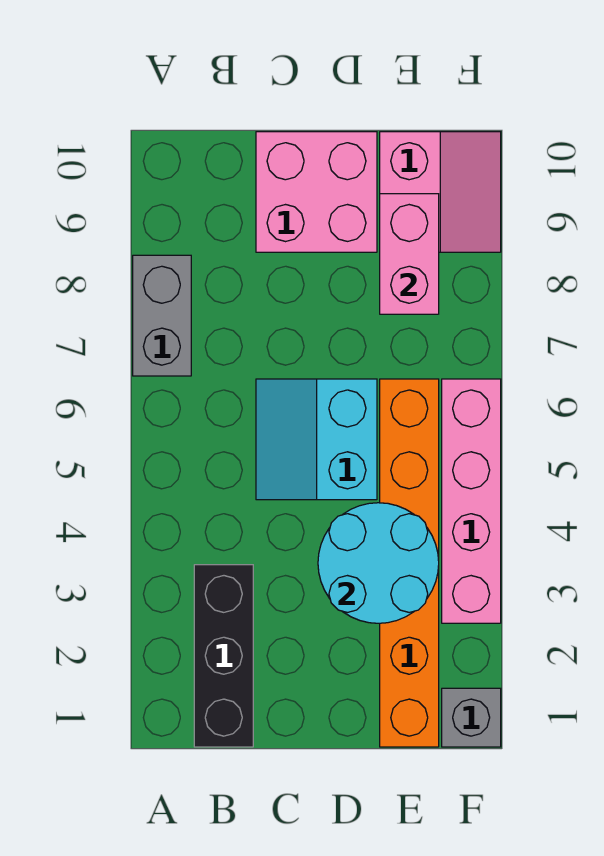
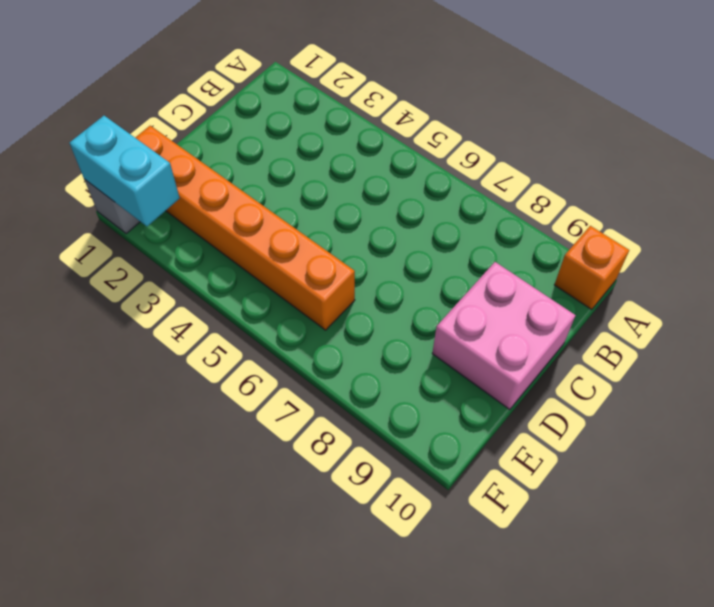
orange brick A10 level 1 -> none
cyan brick F1:F2 level 2 -> none
none -> grey brick A7:A8 level 1
none -> black brick B1:B3 level 1

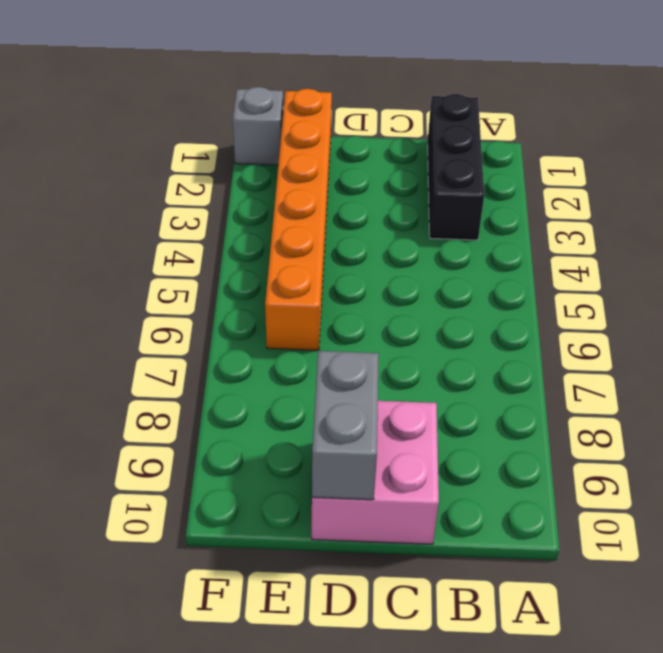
grey brick D9:D10 level 2 -> grey brick A7:A8 level 1
none -> cyan slope C5:D6 level 1 top D
none -> pink slope E9:F10 level 1 top E

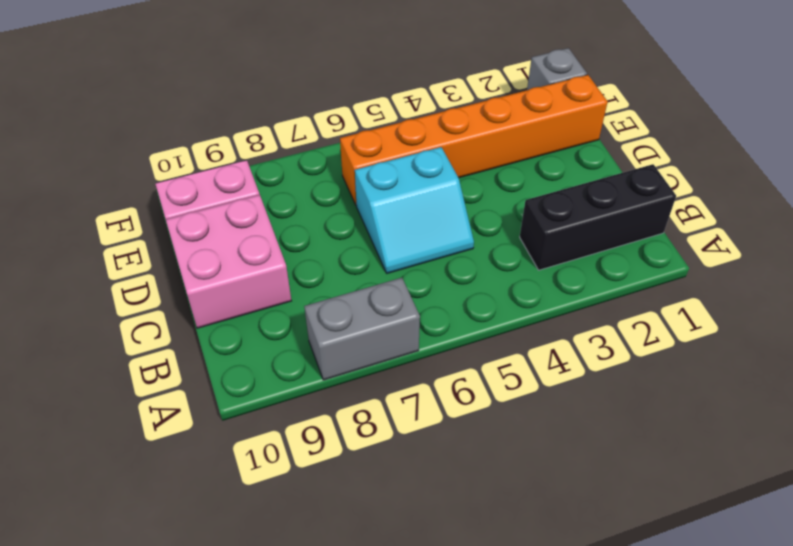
none -> pink brick F3:F6 level 1
none -> cyan round brick D3:E4 level 2

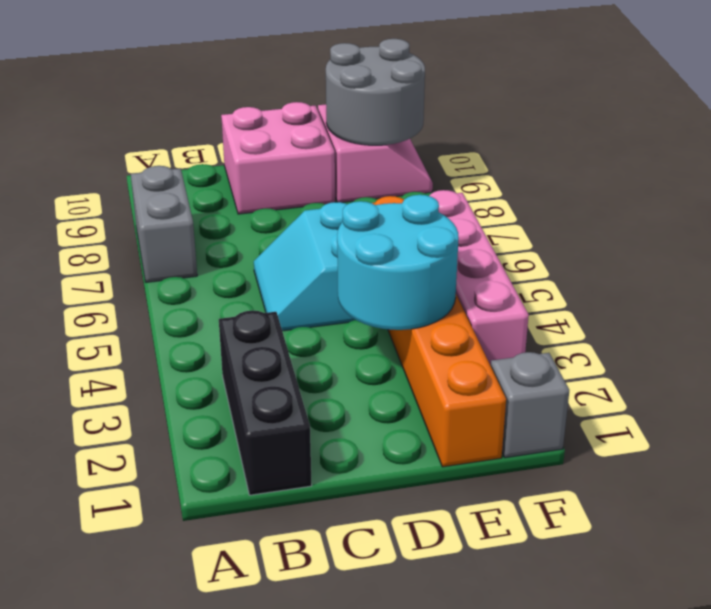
grey round brick E9:F10 level 2 -> pink brick E8:E9 level 2

